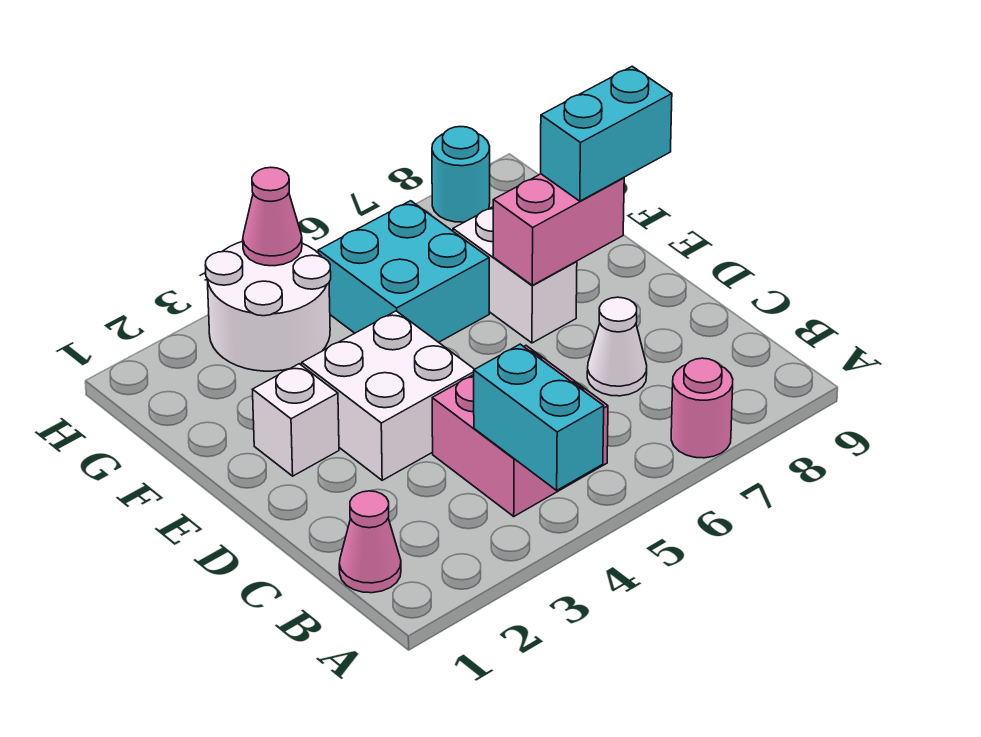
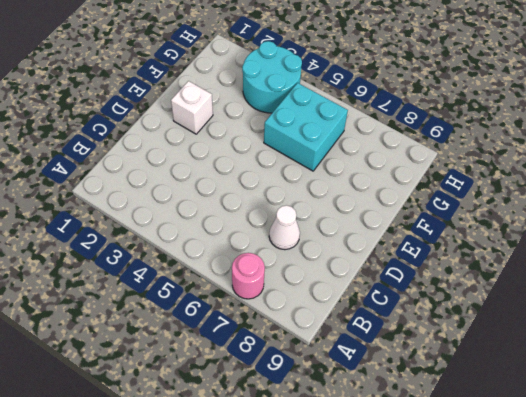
cyan round brick G3:H4 level 1 -> white round brick G3:H4 level 1
none -> pink cone B1 level 1
none -> pink brick B4:C5 level 1
none -> white brick D3:E4 level 1

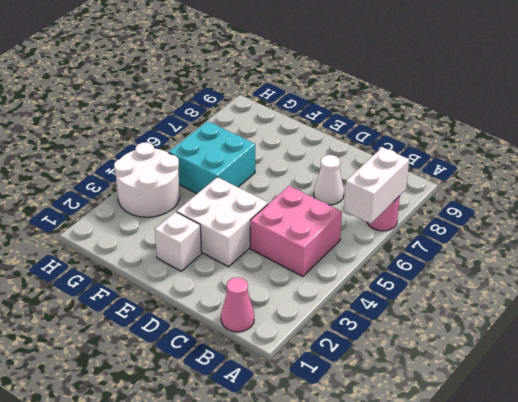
white brick A6:A7 level 2 -> white brick E7:F7 level 1
none -> cyan round brick H8 level 1
none -> cyan brick A4:B4 level 2
none -> pink brick E7:E8 level 2

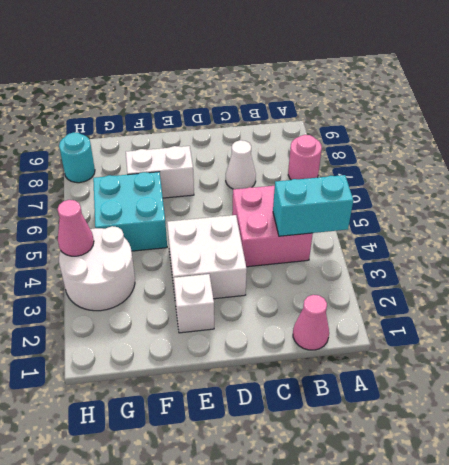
none -> pink brick E7:E8 level 2
none -> cyan brick E8:E9 level 3

